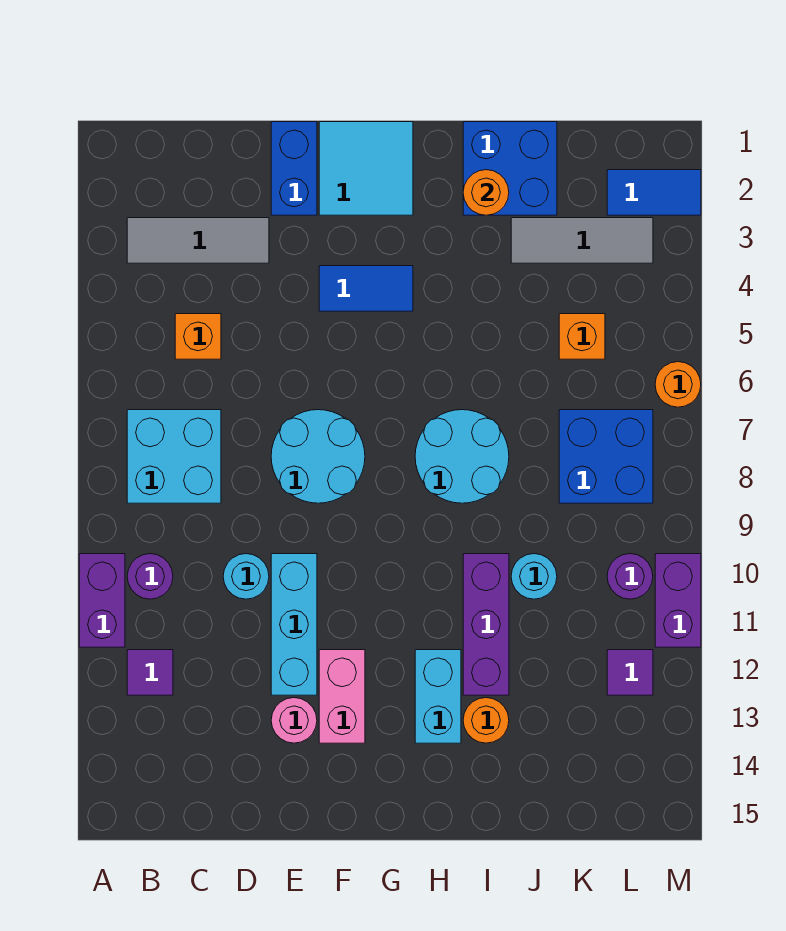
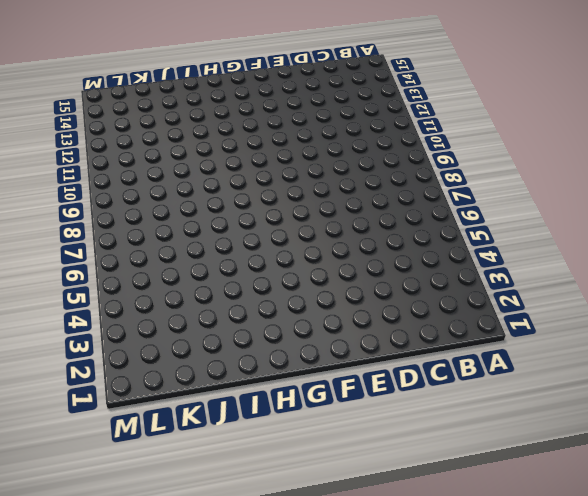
none -> purple brick A10:A11 level 1
none -> grey tile B3:D3 level 1
none -> cyan brick B7:C8 level 1

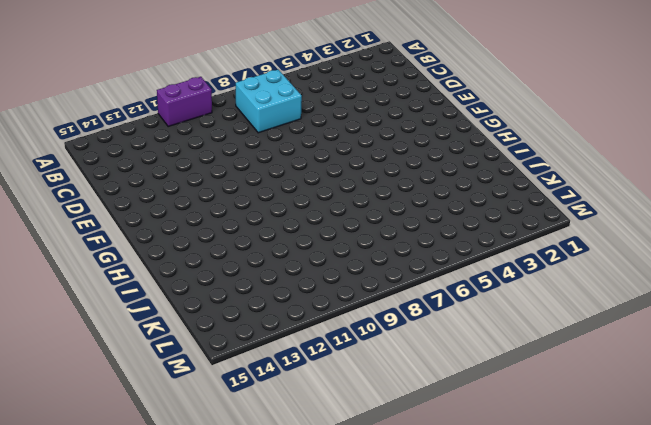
none -> grey tile B3:D3 level 1
none -> purple round brick B10 level 1
none -> purple tile B12 level 1

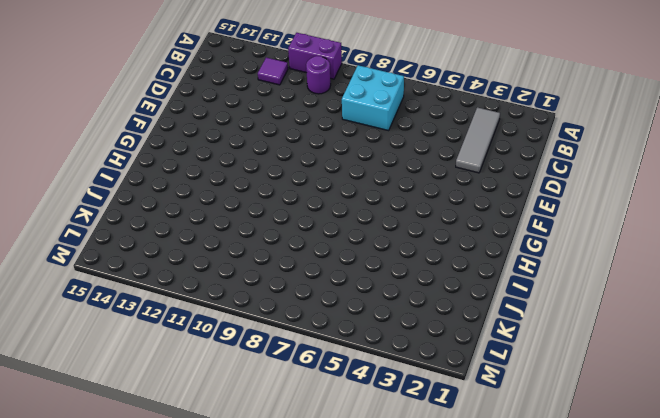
none -> orange brick C5 level 1
none -> cyan round brick D10 level 1
none -> blue brick E1:E2 level 1

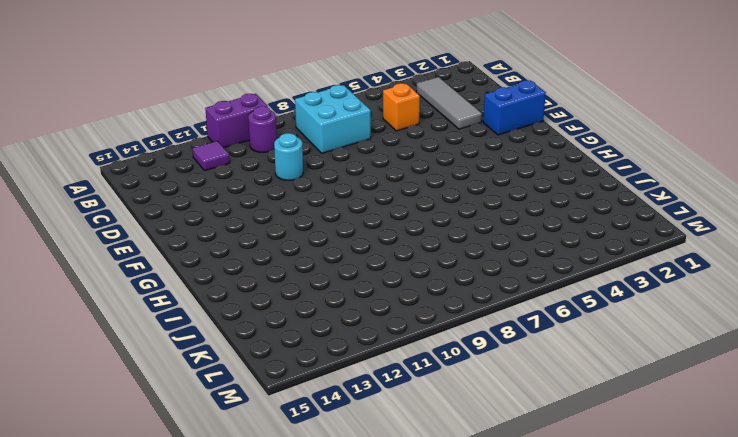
none -> cyan round brick E7:F8 level 1
none -> cyan brick E10:E12 level 1
none -> pink round brick E13 level 1

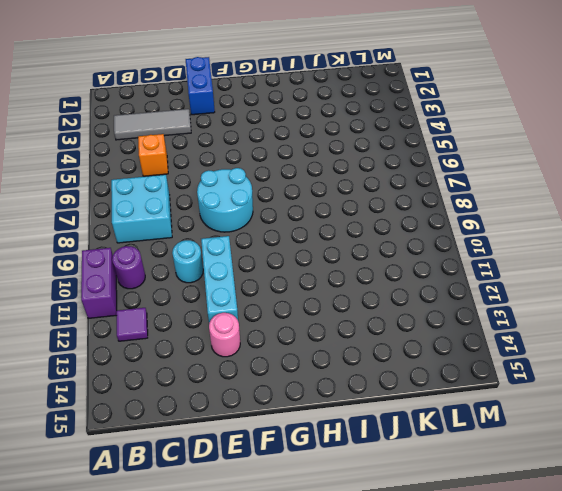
none -> cyan tile F1:G2 level 1
none -> blue tile F4:G4 level 1
none -> pink brick F12:F13 level 1

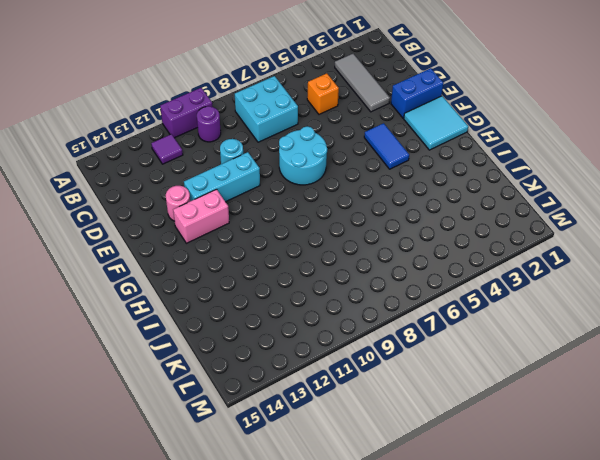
none -> cyan round brick H7:I8 level 1
none -> cyan brick H12:H13 level 1
none -> blue brick I1:J2 level 1

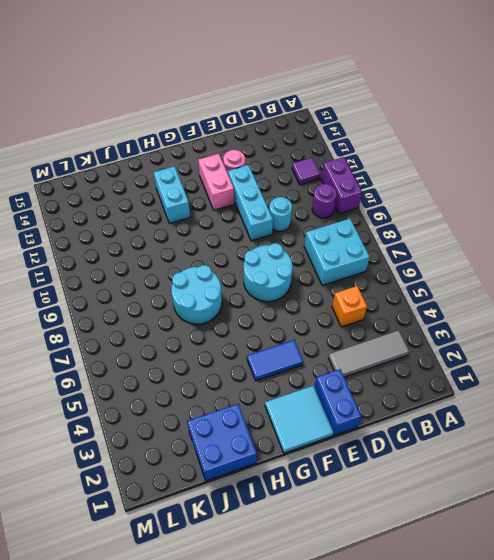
none -> purple brick I10:I12 level 1
none -> orange round brick I13 level 1
none -> grey tile J3:L3 level 1

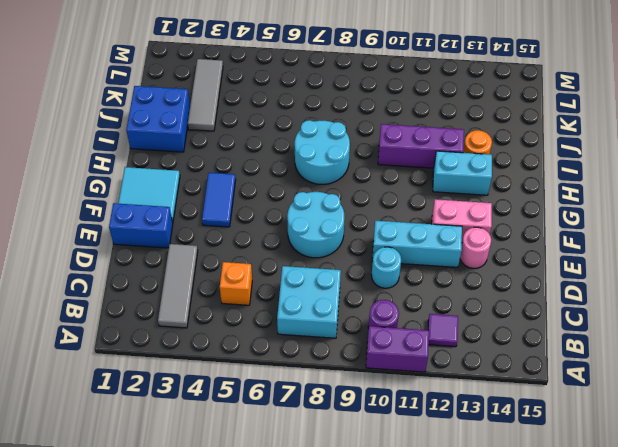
none -> cyan round brick J10 level 1
none -> orange brick K5 level 1
none -> blue brick K7:L8 level 1

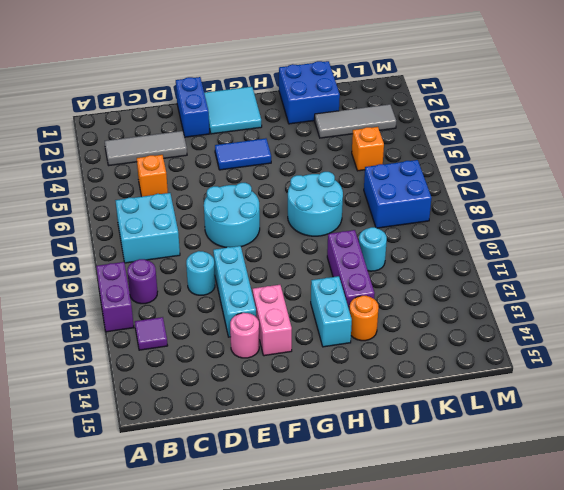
none -> blue tile L2:M2 level 1
none -> purple round brick L10 level 1
none -> purple tile L12 level 1

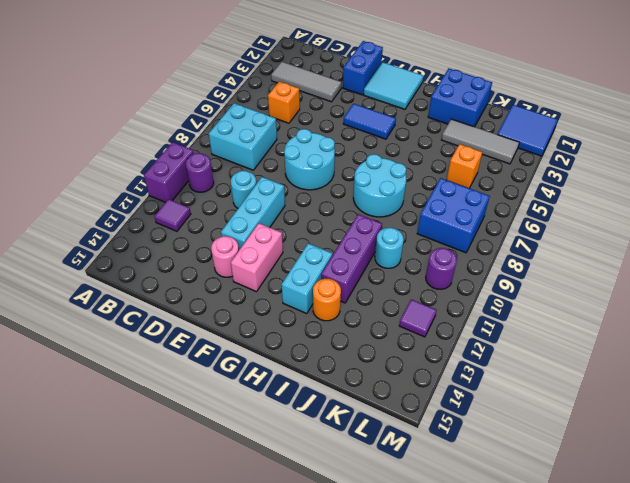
blue tile L1:M2 level 1 -> blue tile L2:M2 level 1
none -> orange round brick M6 level 1
none -> purple brick M10:M11 level 1
none -> orange round brick I2 level 2

